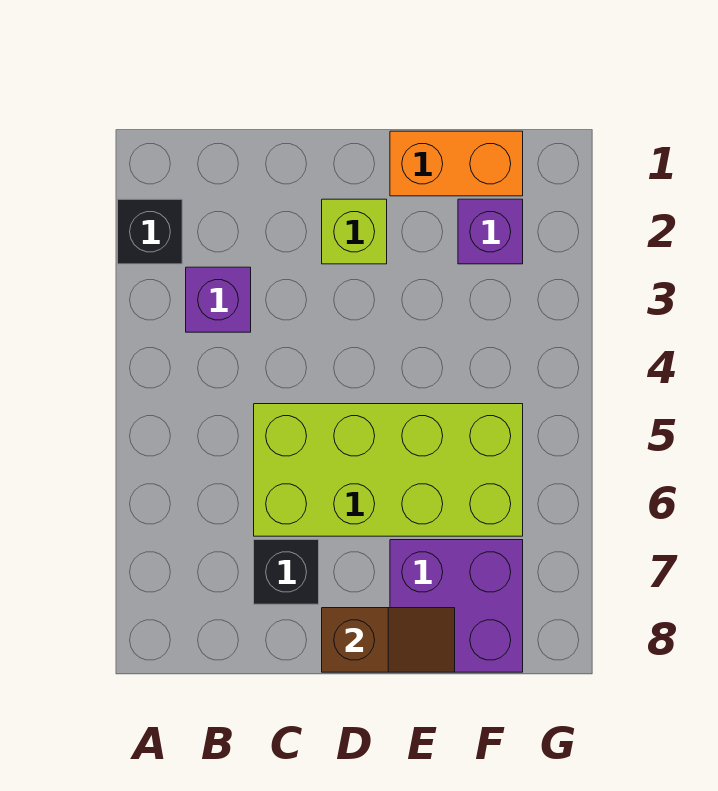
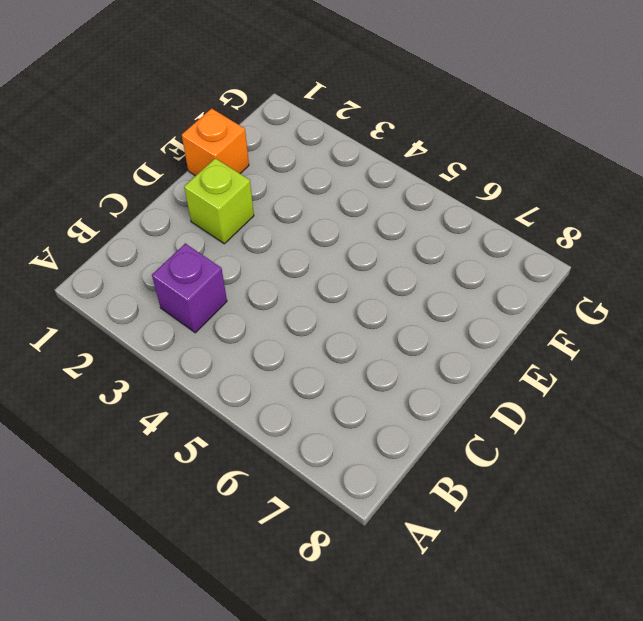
orange brick E1 level 1 -> orange brick E1:F1 level 1
none -> black brick A2 level 1
none -> lime brick C5:F6 level 1

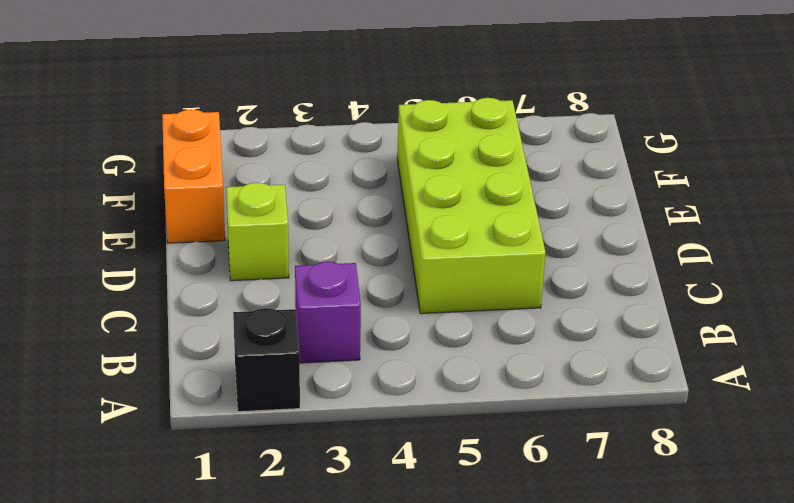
none -> black brick C7 level 1
none -> purple brick E7:F8 level 1

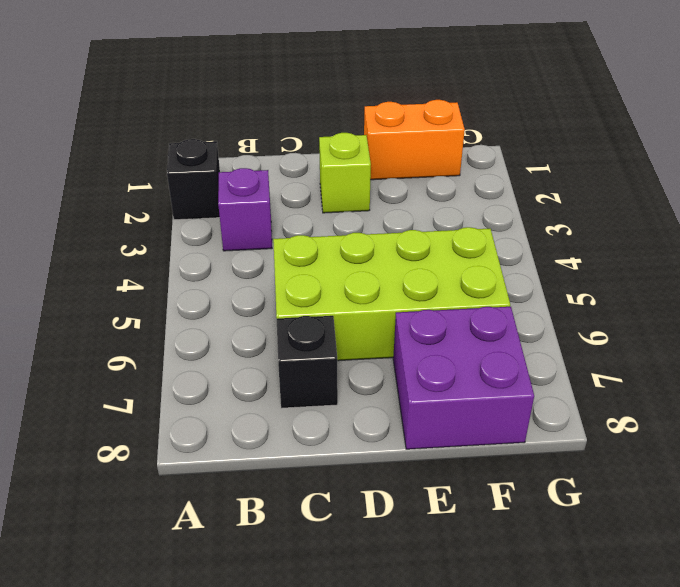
none -> purple brick F2 level 1
none -> brown slope D8:E8 level 2 top D

